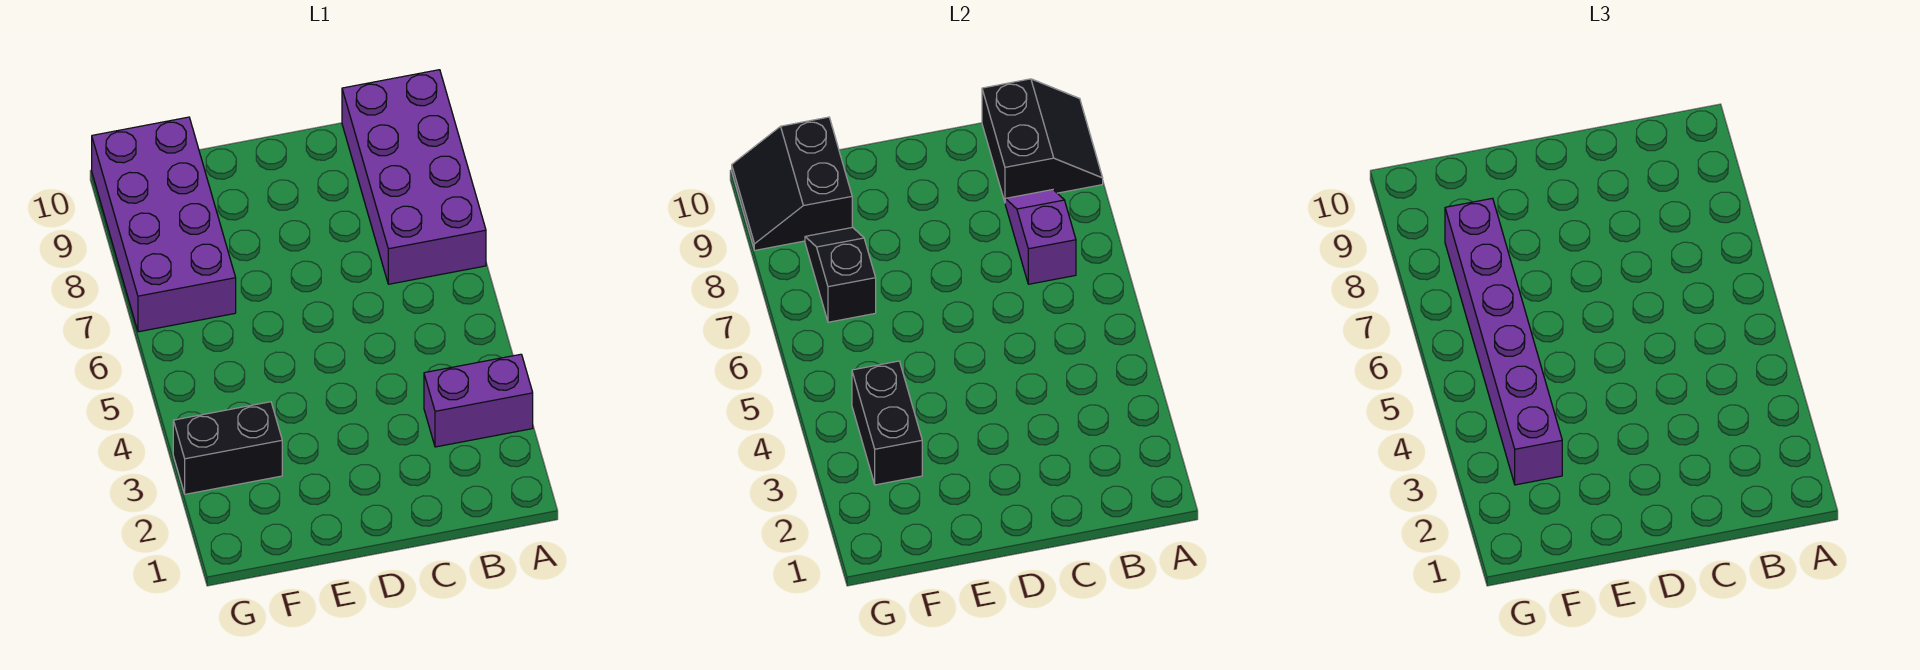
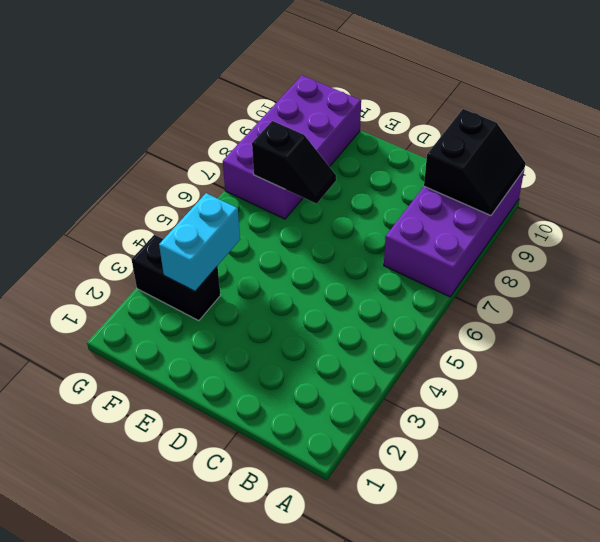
black slope E7:F7 level 2 top F -> black slope F7:F8 level 2 top 7
cyan brick F3:F4 level 2 -> black brick F3:F4 level 2
none -> purple brick A3:B3 level 1
none -> purple slope B7:B8 level 2 top 7

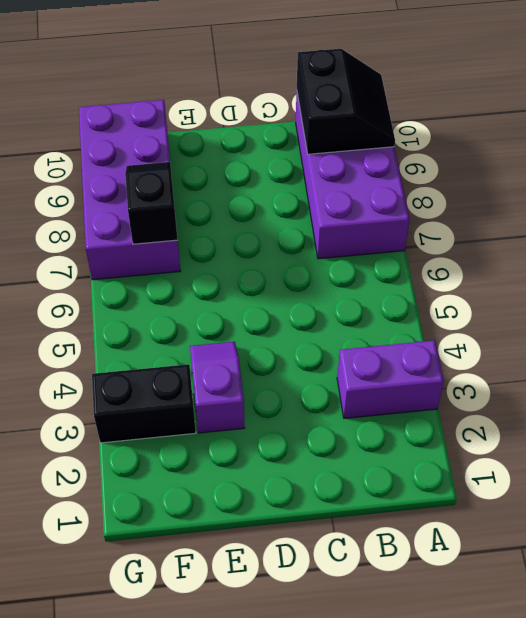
purple slope E3:E4 level 1 top 3 -> purple slope B7:B8 level 2 top 7
none -> black brick F3:F4 level 2
none -> black slope F9:G10 level 2 top F

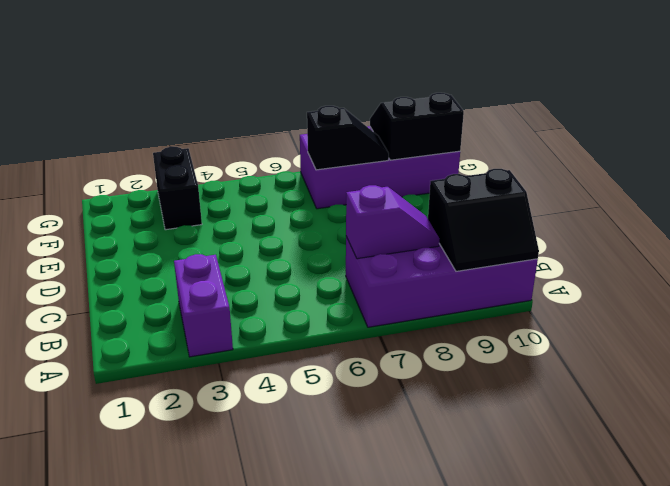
none -> black brick F3:F4 level 2
none -> purple brick F3:F8 level 3

